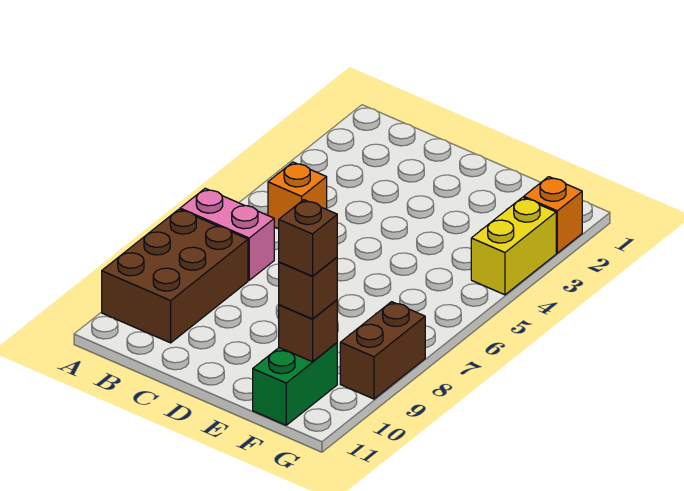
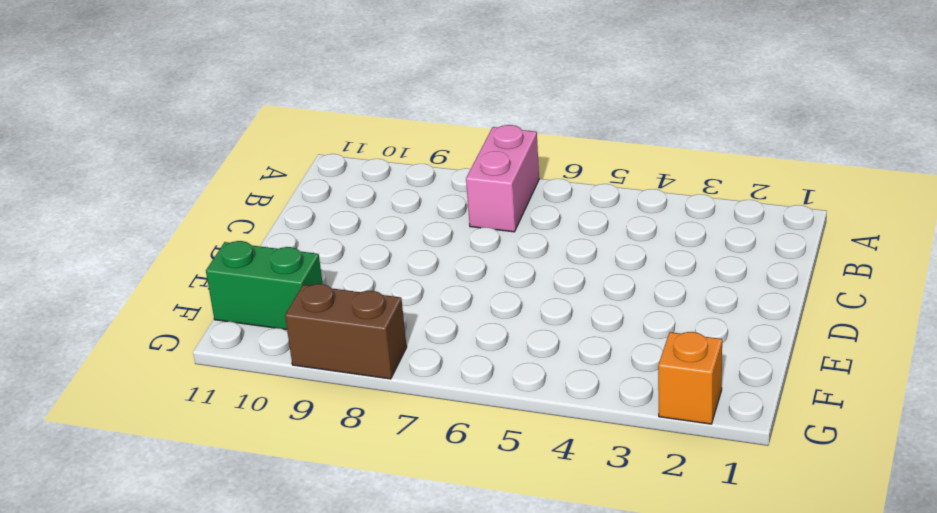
none -> brown brick A8:B10 level 1
none -> orange brick B5 level 1

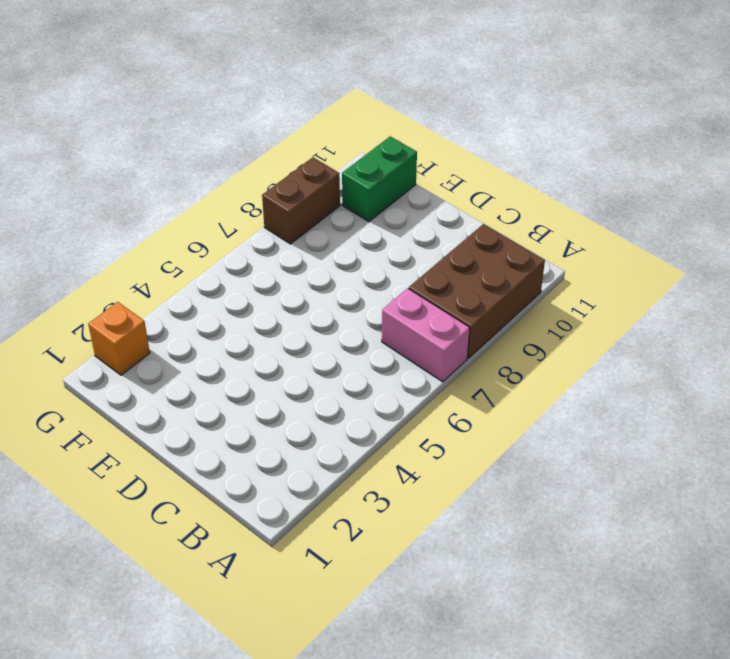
none -> orange brick B5 level 1
none -> yellow brick G3:G4 level 1

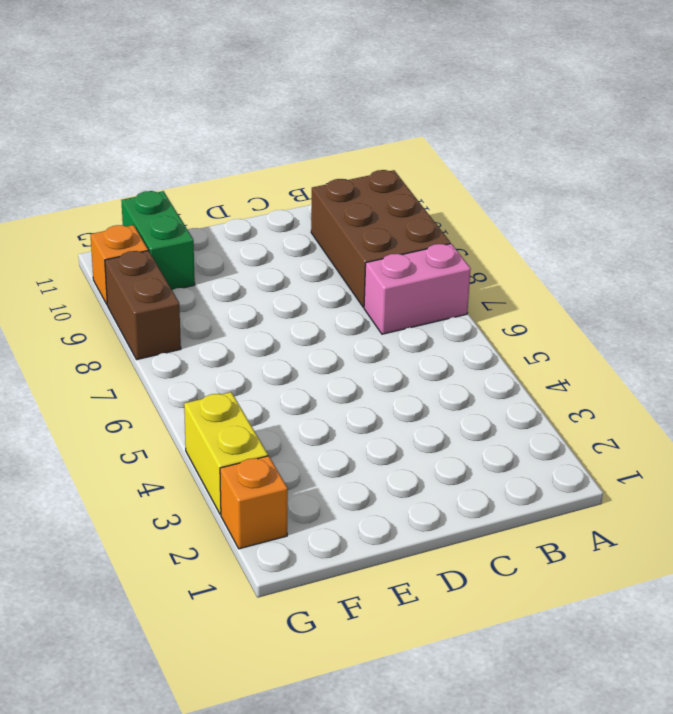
orange brick G10 level 1 -> orange brick B5 level 1
none -> brown brick F10 level 2
none -> brown brick F10 level 3

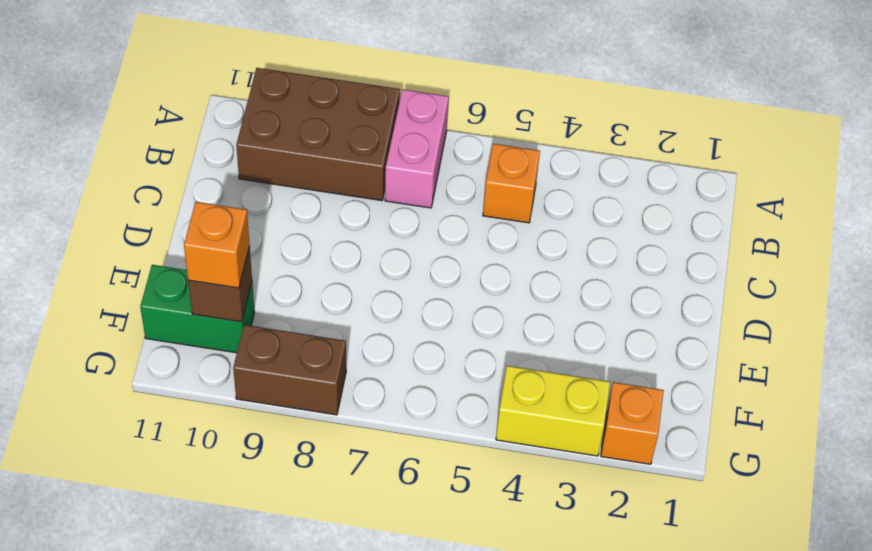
orange brick F10 level 3 -> brown brick F10 level 3
none -> brown brick F10 level 4

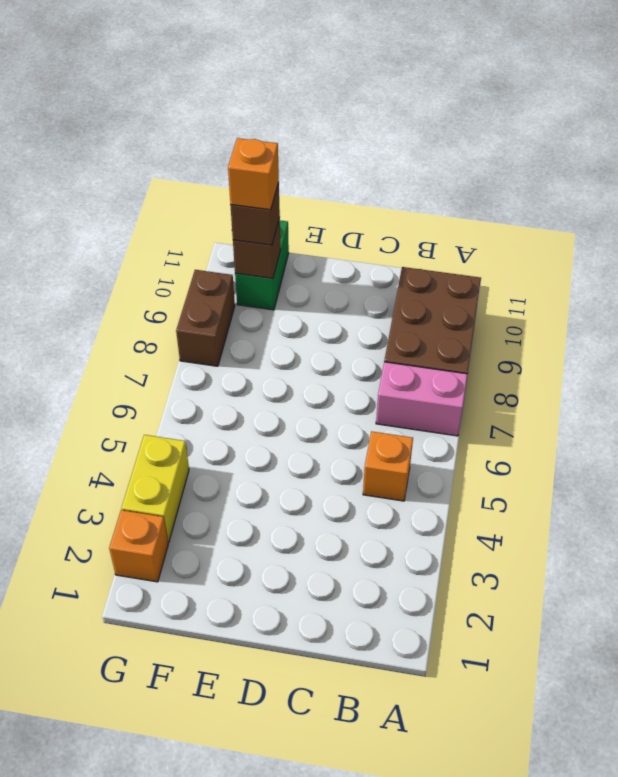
orange brick F10 level 4 -> brown brick F10 level 4

